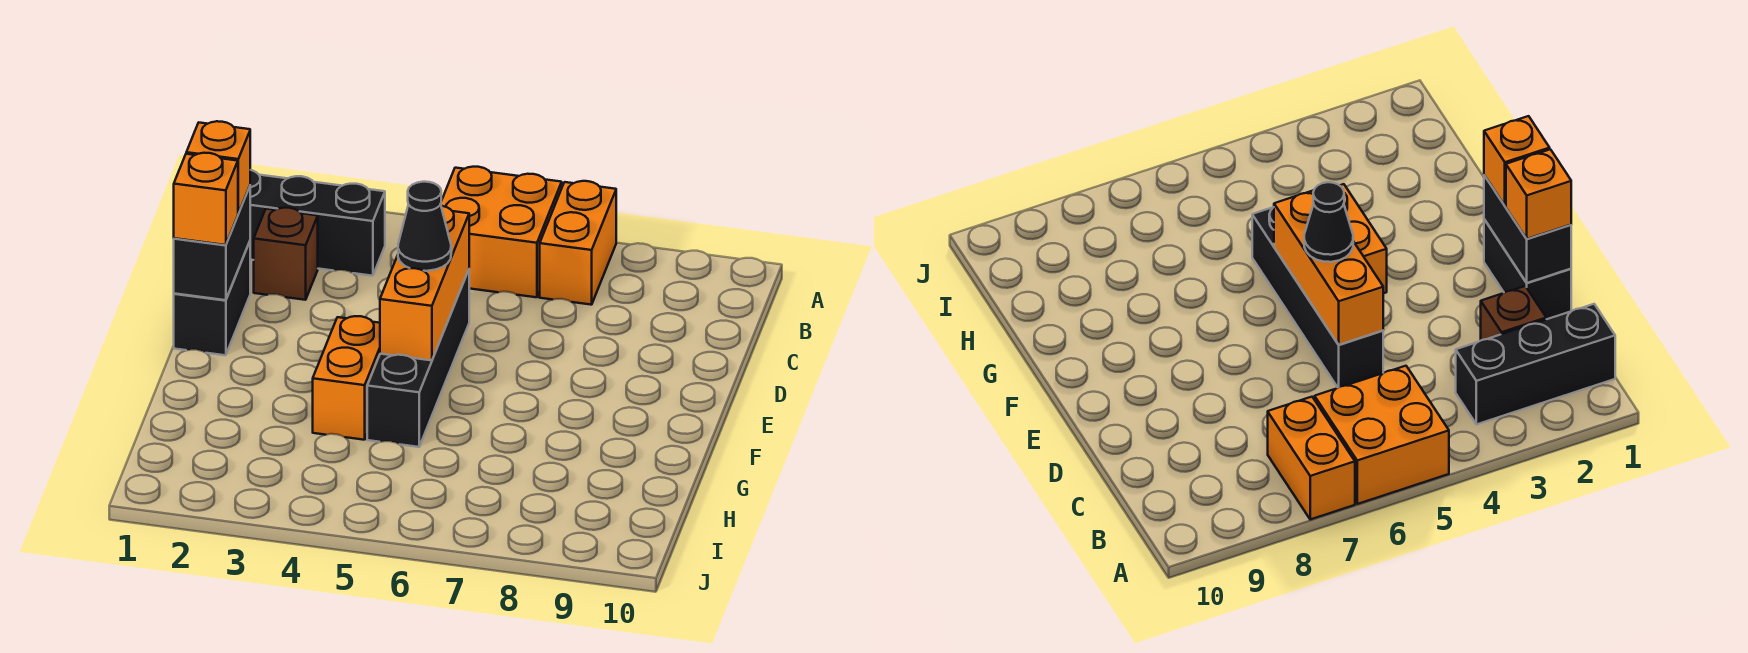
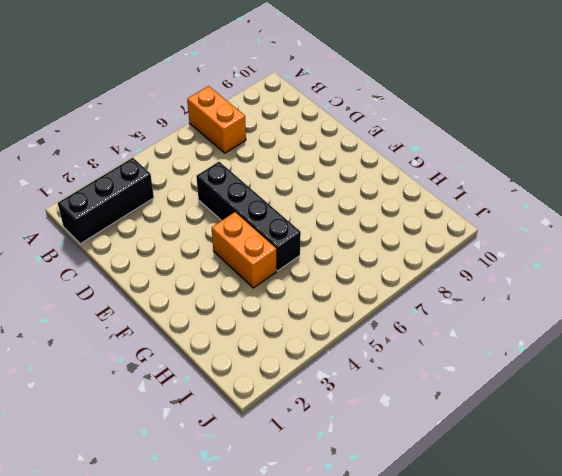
none -> orange brick A5:B6 level 1
none -> brown brick C2 level 1
none -> black brick D1:E1 level 1

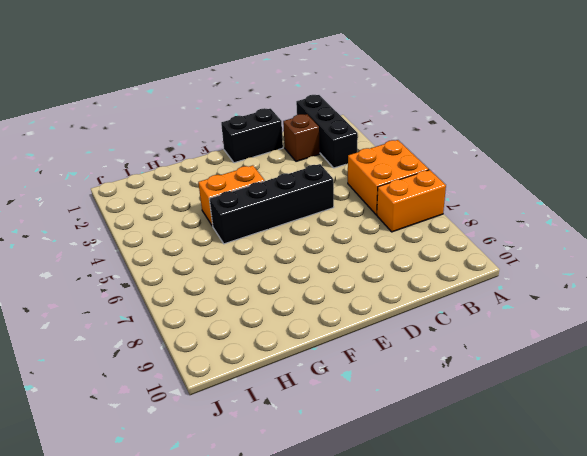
none -> black brick D1:E1 level 2
none -> orange brick D5:F5 level 2
none -> orange brick D1 level 3

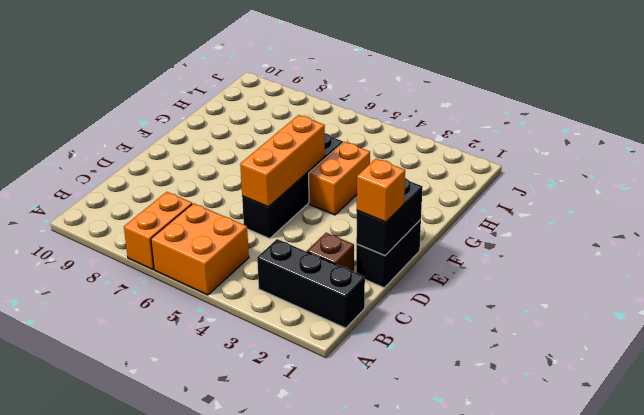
none -> orange brick E1 level 3
none -> black cone E5 level 3

